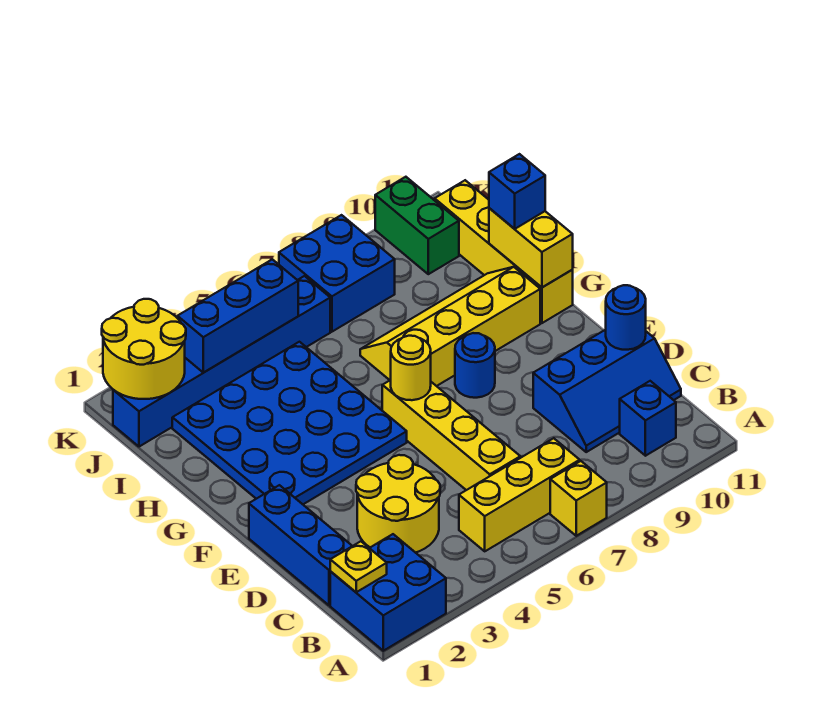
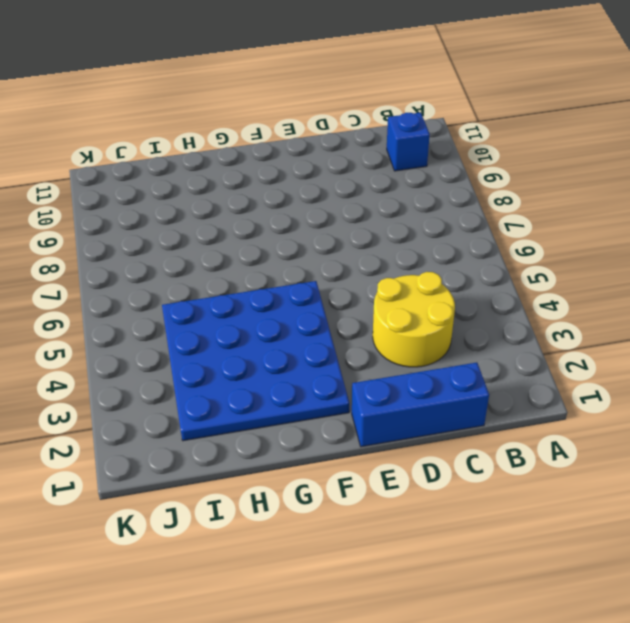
none -> blue brick A1:B2 level 1
none -> yellow brick A7 level 1
none -> yellow brick B5:B7 level 1

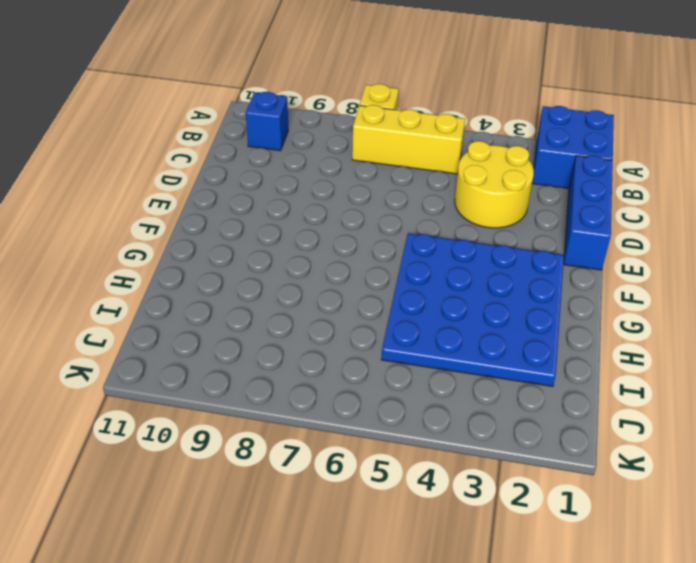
none -> yellow brick C6:F6 level 1
none -> blue slope C9:D11 level 1 top D
none -> blue round brick F8 level 1

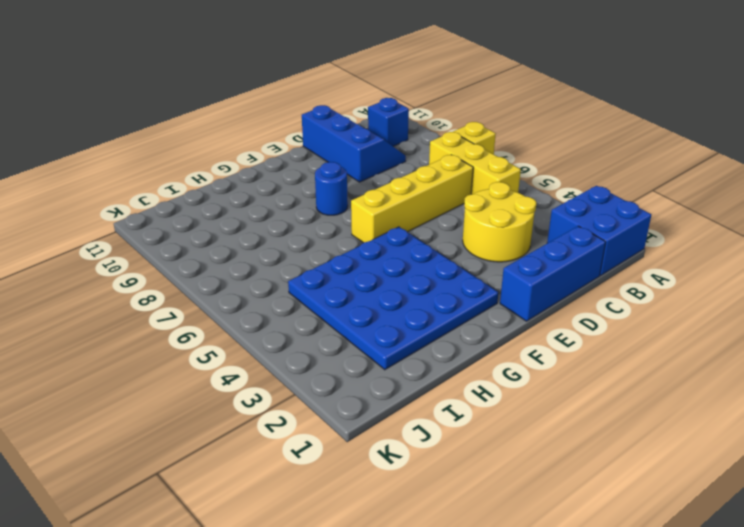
none -> yellow slope G7:H10 level 1 top G
none -> yellow brick G11:J11 level 1
none -> blue brick J1:J6 level 1

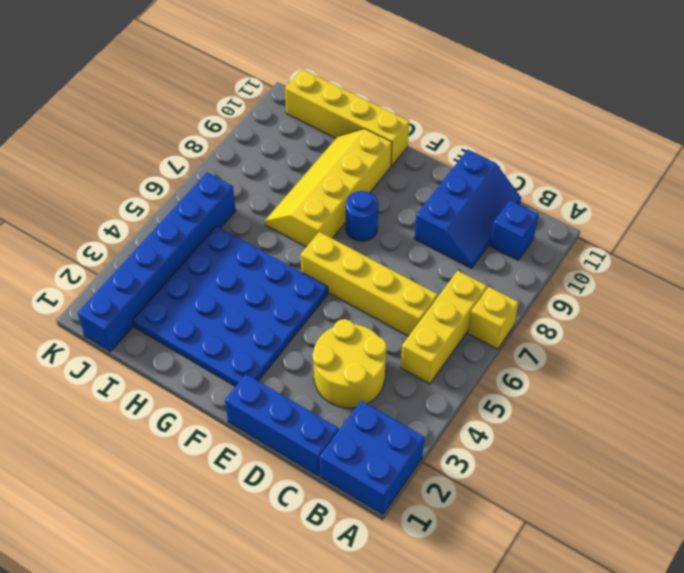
none -> blue brick J7:K8 level 1
none -> green brick J10:K10 level 1
none -> yellow plate B1 level 2

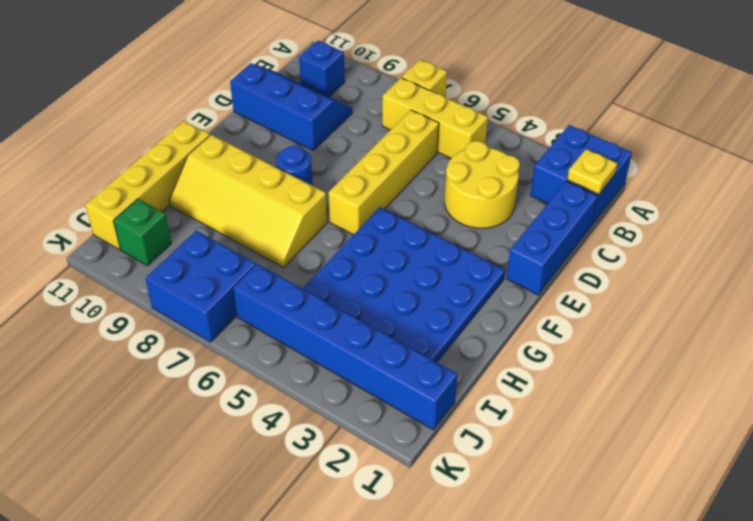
green brick J10 level 1 -> green brick J10:K10 level 1
none -> blue round brick D11 level 2
none -> yellow round brick F6 level 2
none -> yellow brick G11:H11 level 2

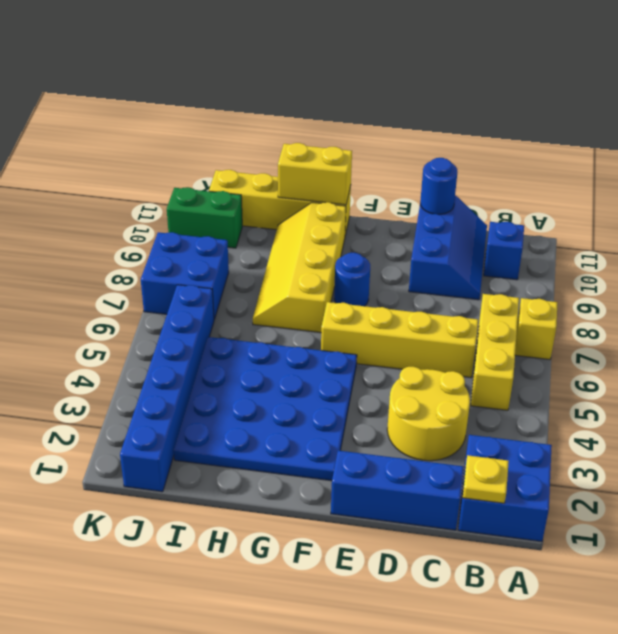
none -> yellow round brick F6 level 2
none -> yellow round brick J1:K2 level 2
none -> blue brick J3:J5 level 2

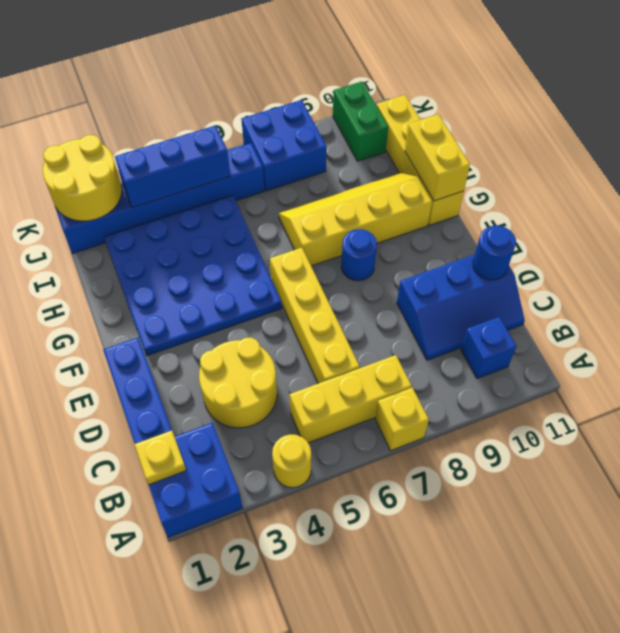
yellow round brick A4 level 1 -> yellow round brick F6 level 2
none -> blue brick H11 level 3

